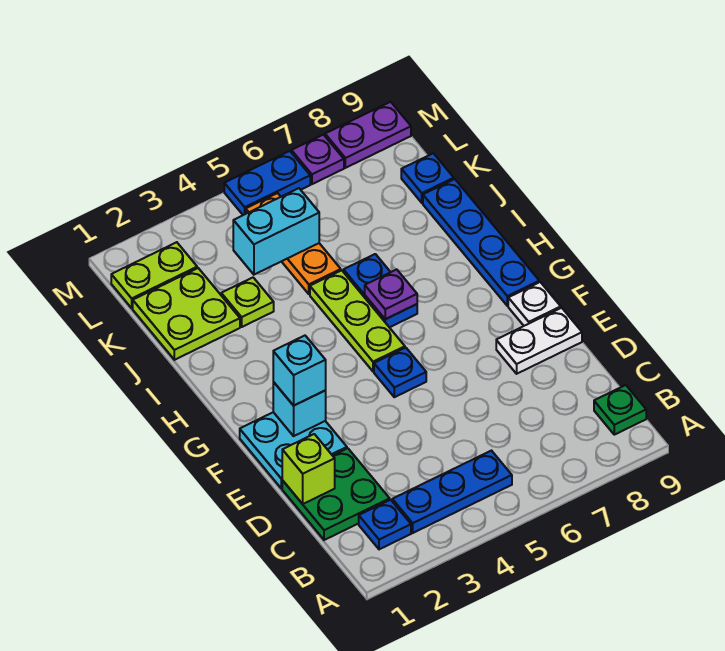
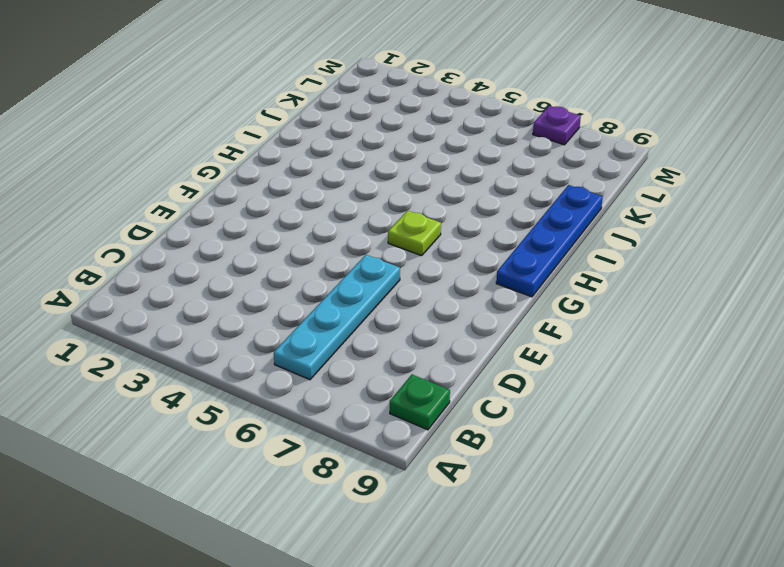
cyan plate B6:E6 level 1 -> none
lime plate G6 level 1 -> lime plate J3 level 1
none -> blue plate B2 level 1
none -> blue plate B3:B5 level 1
none -> green plate C1:D2 level 1

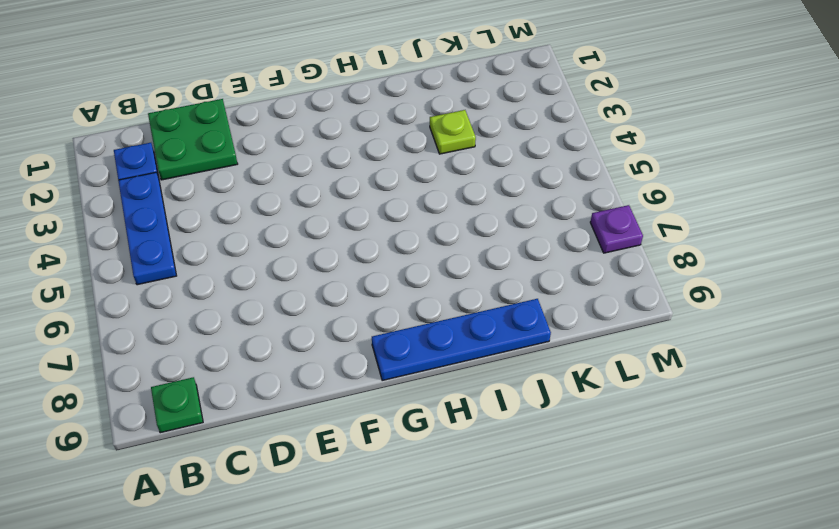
none -> cyan plate E1:F2 level 1
none -> white plate E8:E9 level 1
none -> blue plate F5 level 1

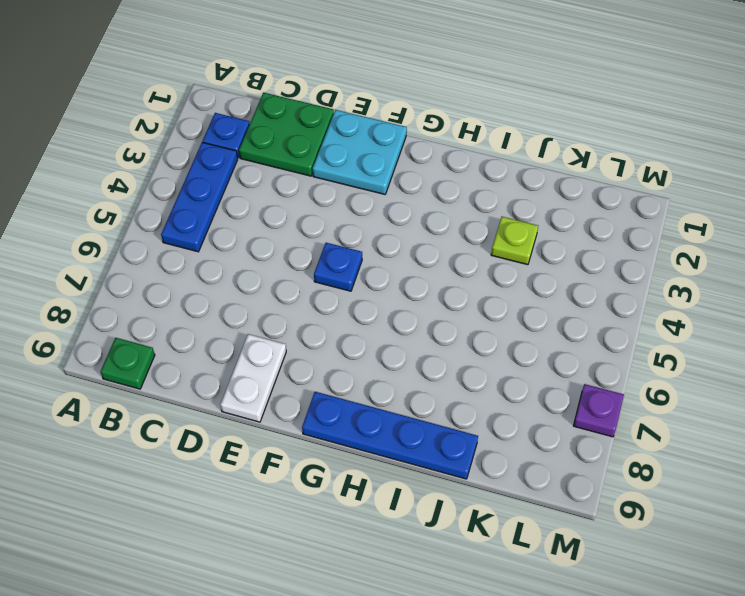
none -> white plate F9 level 1
none -> lime plate G5:I5 level 1
none -> blue plate H6:I6 level 1

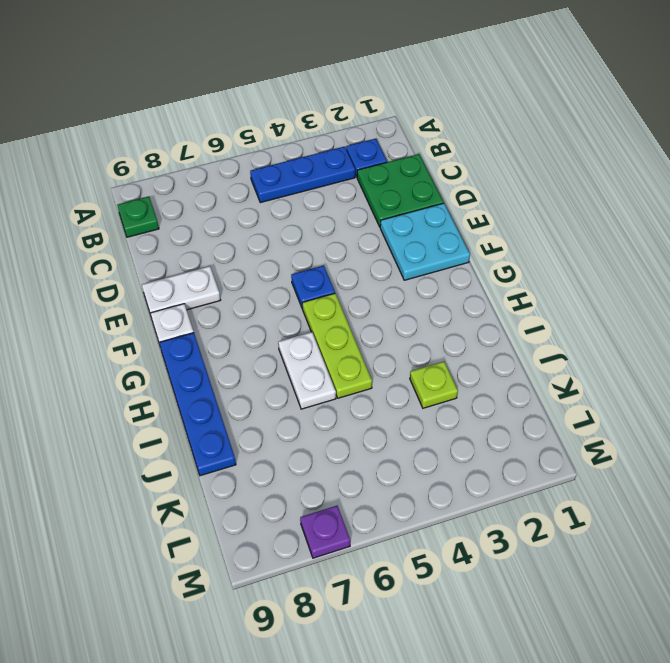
white plate H6:I6 level 1 -> blue plate H6:I6 level 1
none -> lime plate J1:K2 level 1
none -> orange plate J5:L5 level 1
none -> blue plate K9 level 1

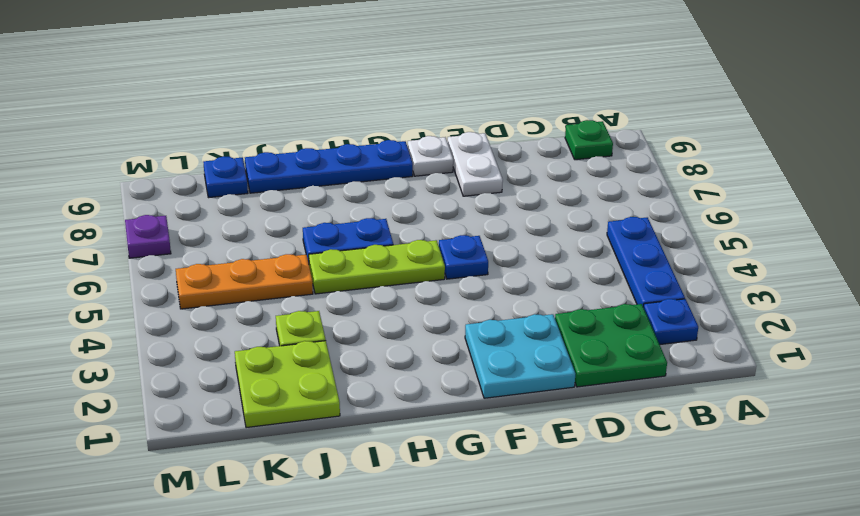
none -> lime plate L1:L2 level 1
none -> blue plate M5:M6 level 1
none -> purple plate M8:M9 level 1

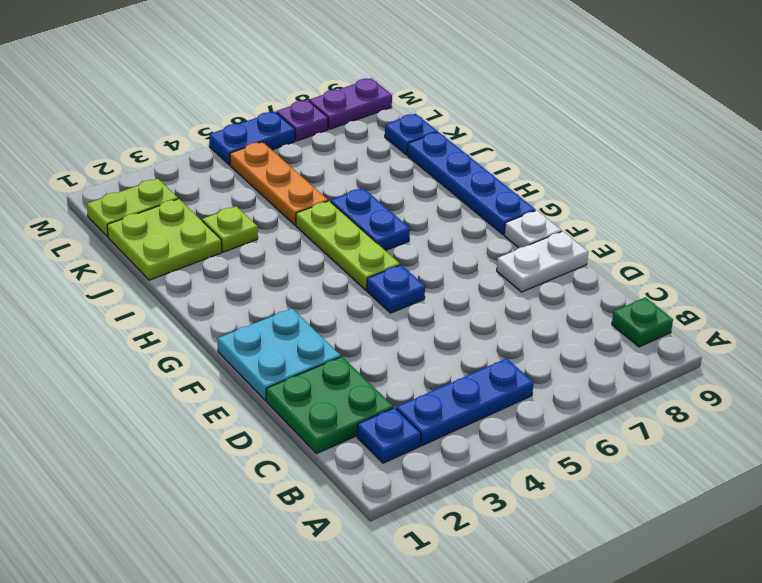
none -> lime brick D1 level 2
none -> cyan brick F2 level 2
none -> purple plate H6 level 2

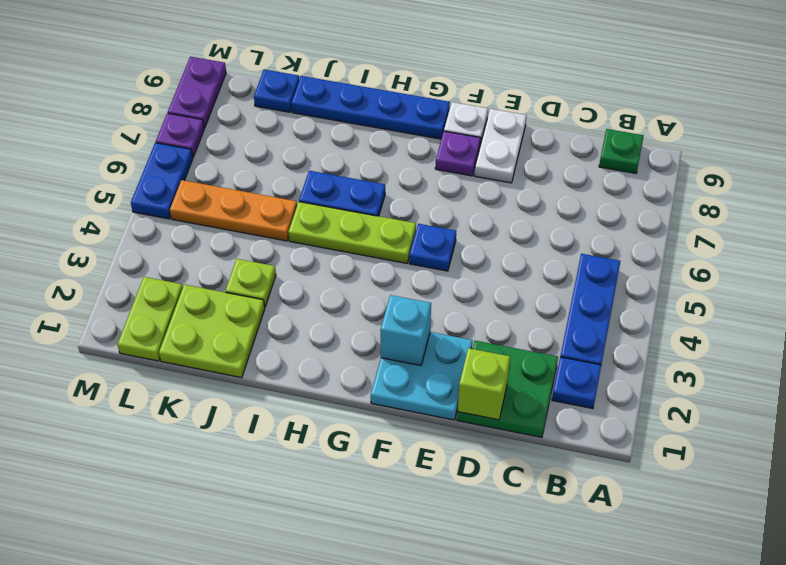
purple plate F8 level 1 -> purple plate H6 level 2
none -> cyan brick K4:K5 level 2
none -> cyan brick F2 level 3

